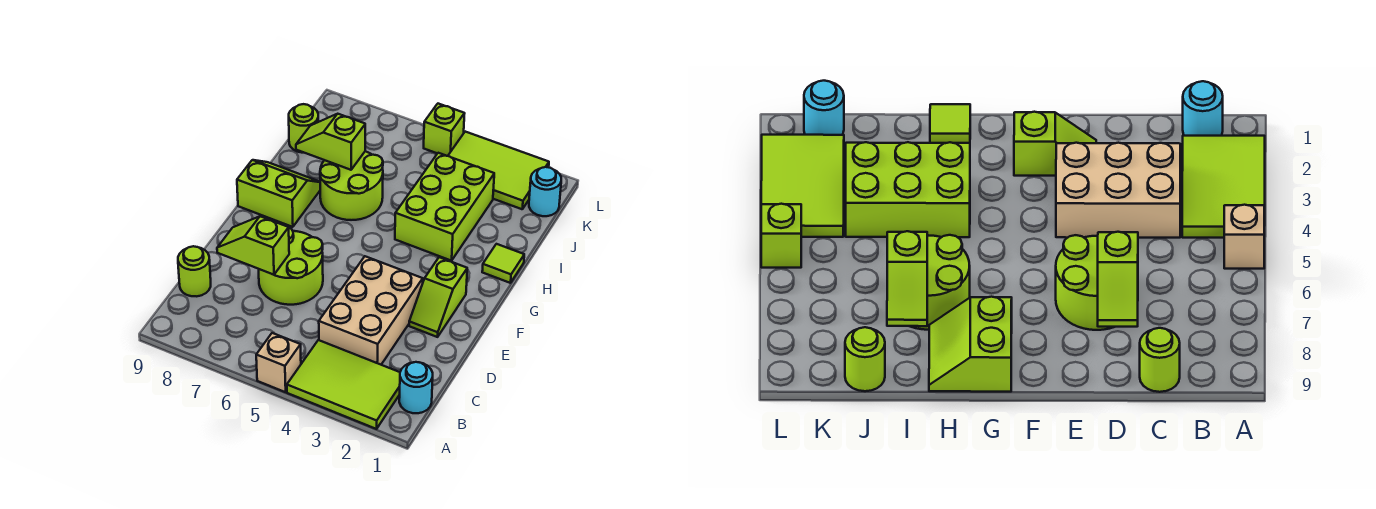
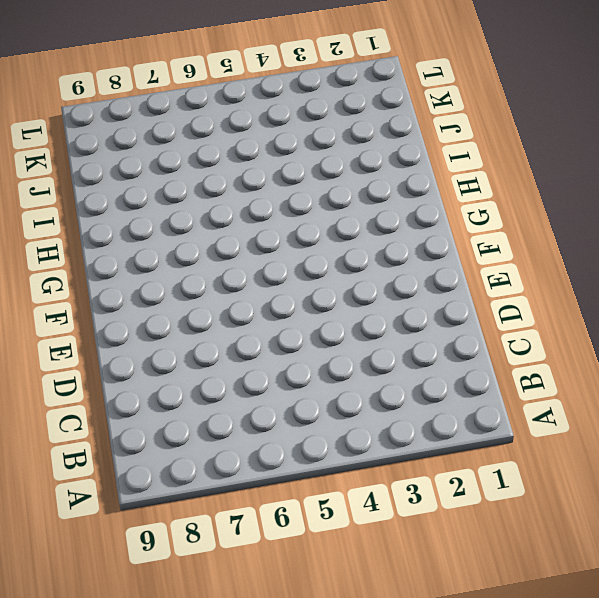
none -> lime tile A2:B4 level 1
none -> tan brick A5 level 1
none -> cyan round brick B1 level 1

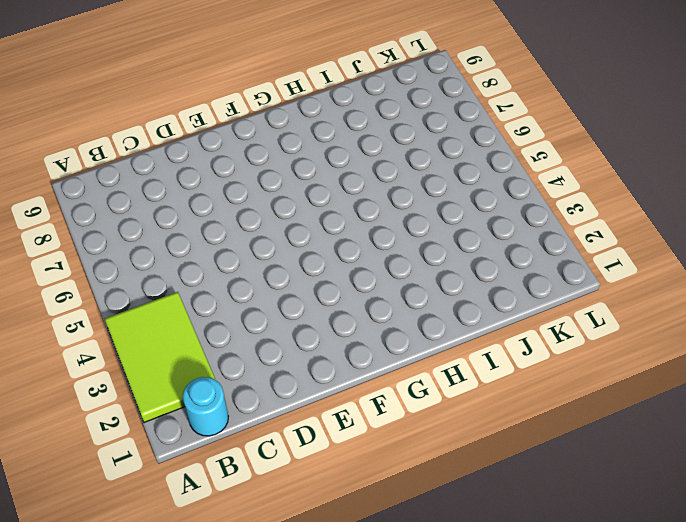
none -> tan brick A5 level 1
none -> tan brick C3:E4 level 1
none -> lime round brick C9 level 1

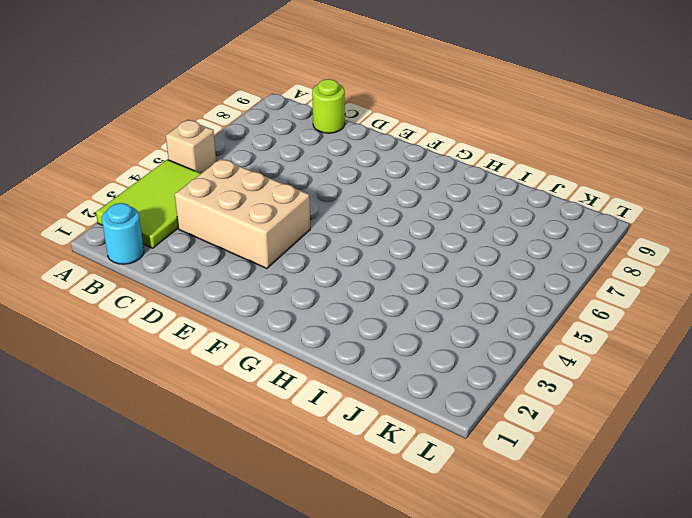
none -> lime round brick D6:E7 level 1
none -> lime slope E2:F2 level 1 top F
none -> lime slope G8:H9 level 1 top G

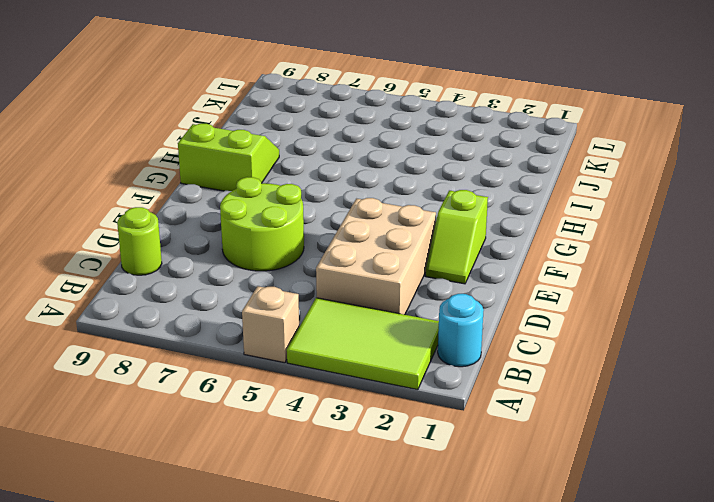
none -> lime tile H1 level 1
none -> lime brick H3:J4 level 1
none -> lime round brick H6:I7 level 1

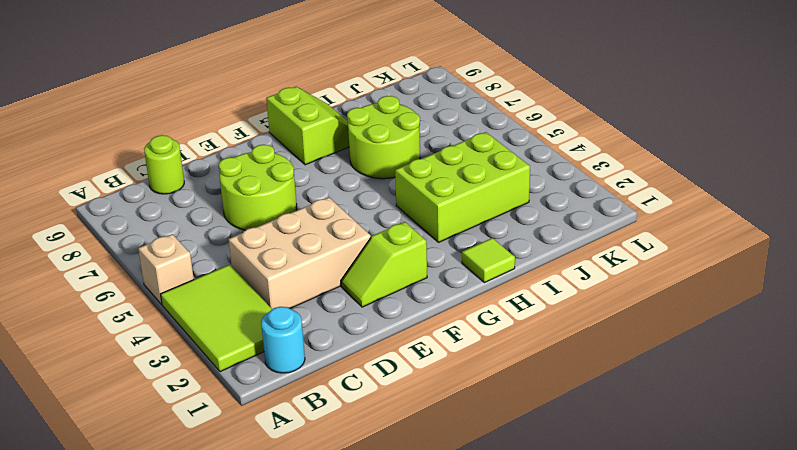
none -> lime round brick J9 level 1
none -> cyan round brick K1 level 1
none -> lime tile K2:L4 level 1

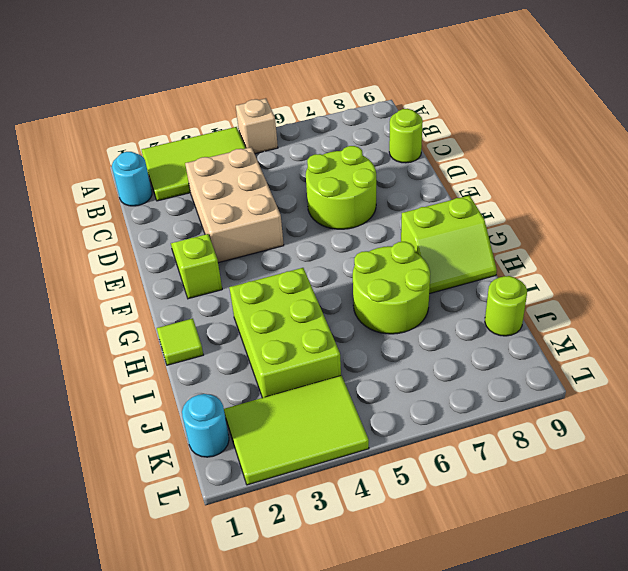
none -> lime brick L5 level 1
none -> lime slope D7:D8 level 2 top 7
none -> lime slope I7:I8 level 2 top 7

